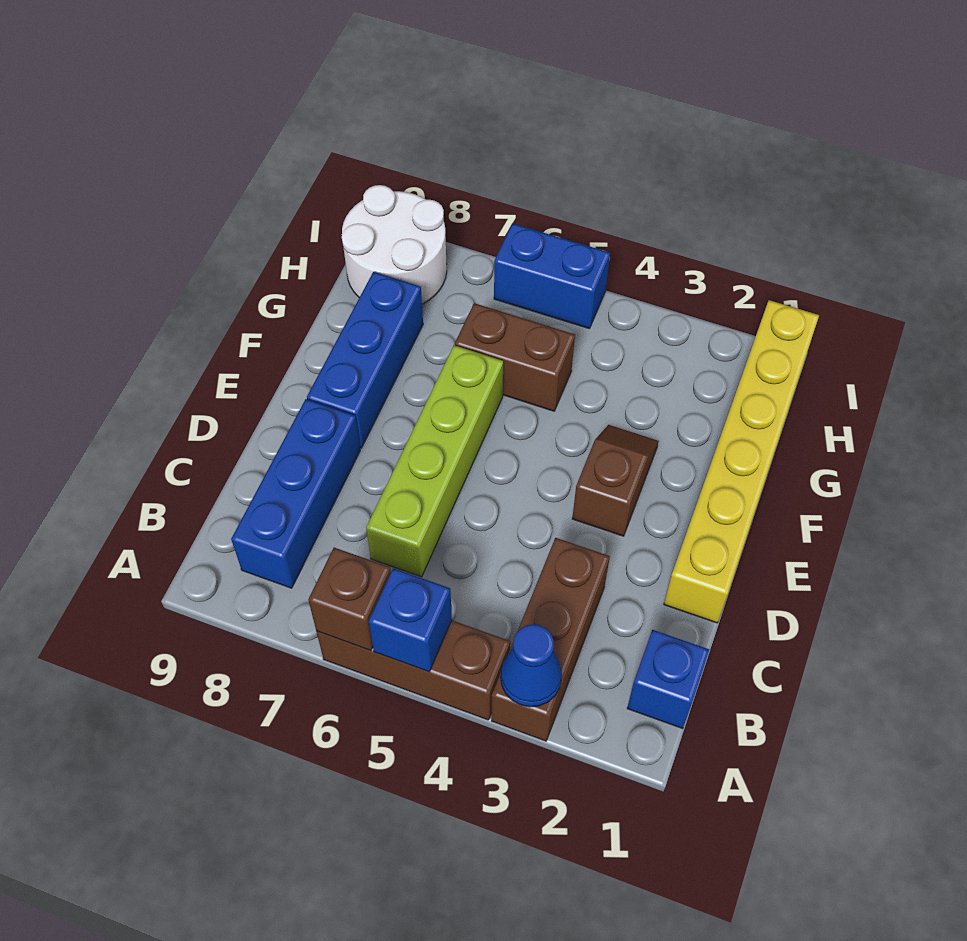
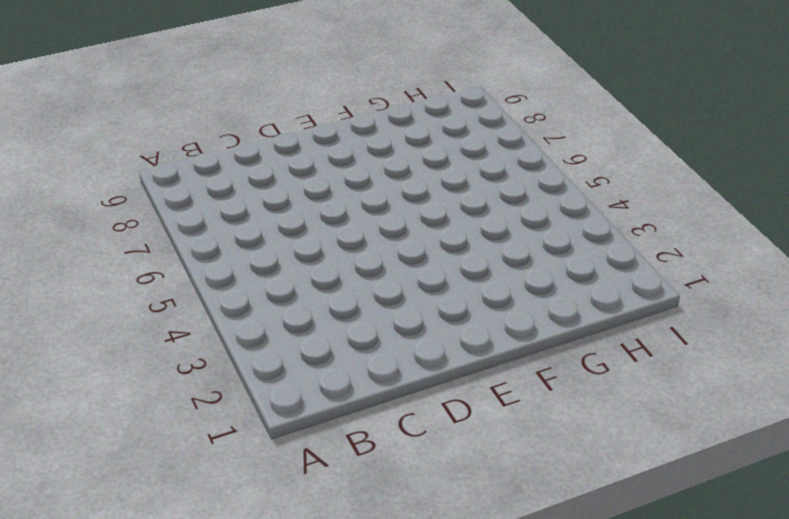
none -> brown brick A3:C3 level 1
none -> brown brick A4:A6 level 1
none -> blue brick B1 level 1

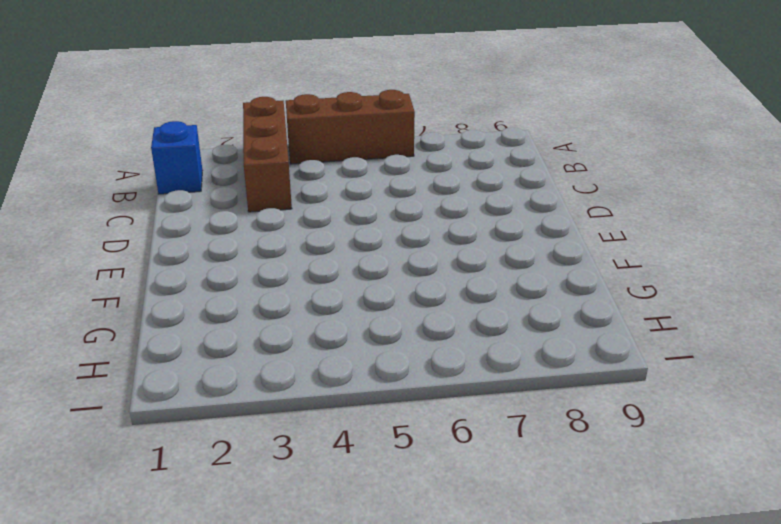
none -> blue brick B8:D8 level 1
none -> lime brick C6:F6 level 1
none -> yellow brick D1:I1 level 1

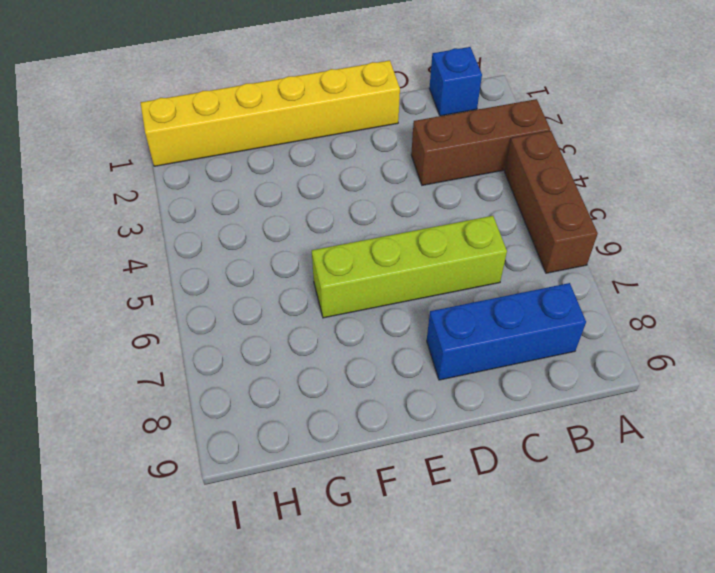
none -> brown slope E3:F3 level 1 top E
none -> blue brick E8:G8 level 1
none -> brown brick G5:G6 level 1

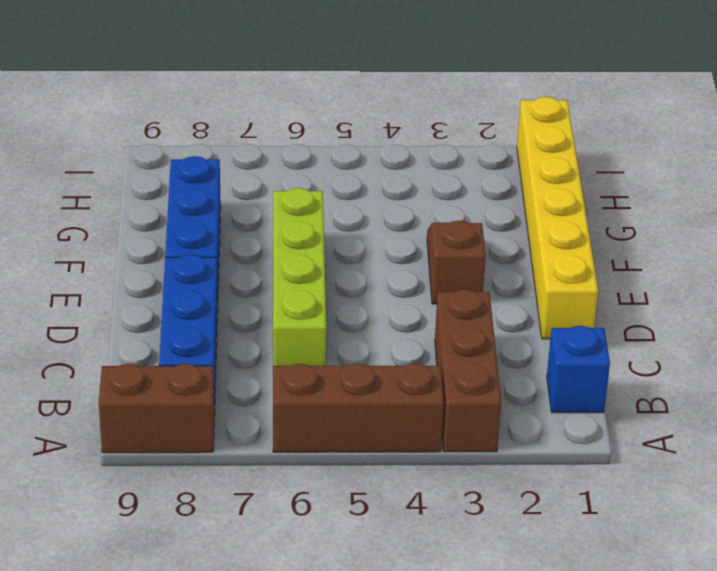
brown brick A8:A9 level 1 -> brown brick G5:G6 level 1
none -> white round brick H8:I9 level 1
none -> blue brick I5:I6 level 1
none -> blue cone A3 level 2

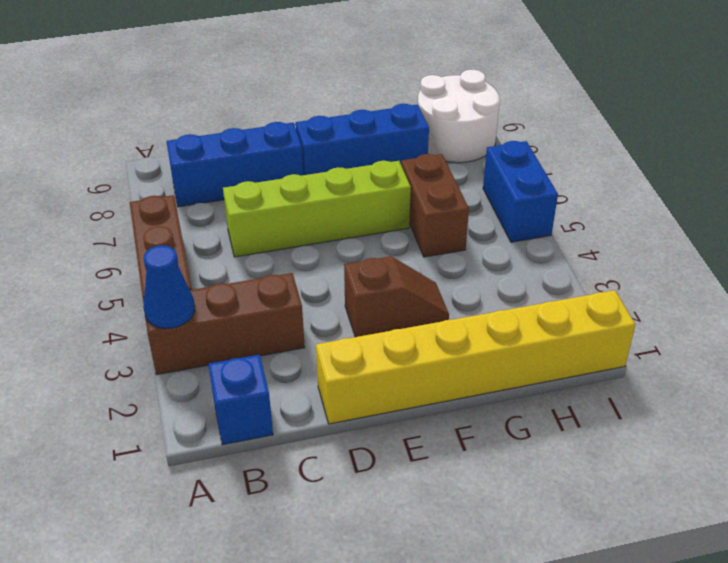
none -> blue brick A5 level 2
none -> brown brick A6 level 2

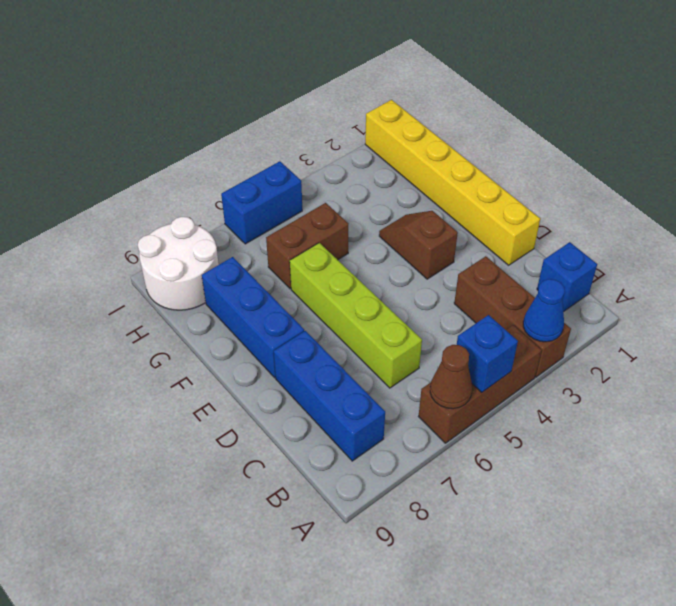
brown cone A6 level 2 -> brown brick A6 level 2

